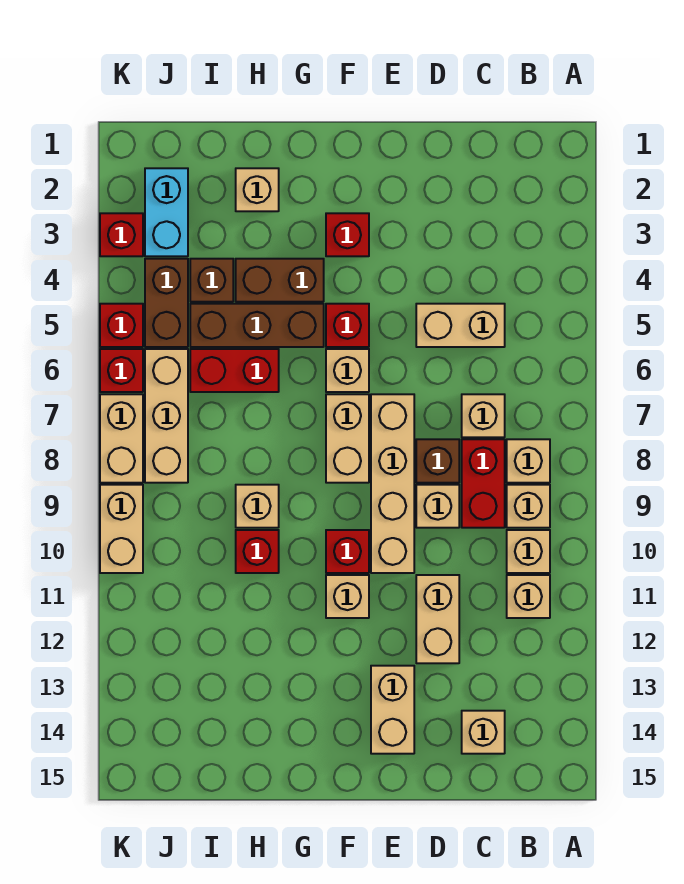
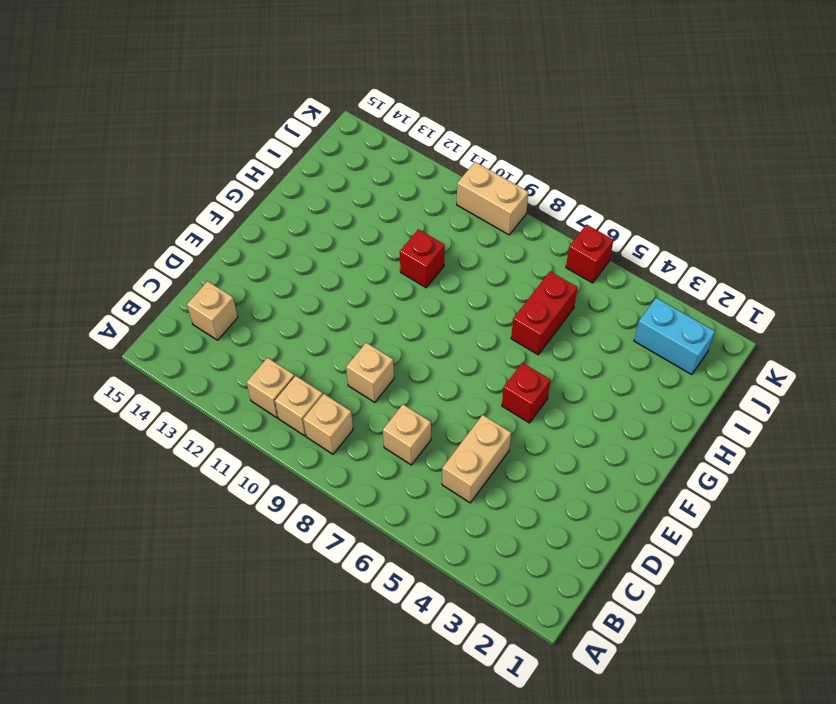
none -> tan brick B8 level 1
none -> red brick C8:C9 level 1
none -> brown brick D8 level 1
none -> tan brick D11:D12 level 1

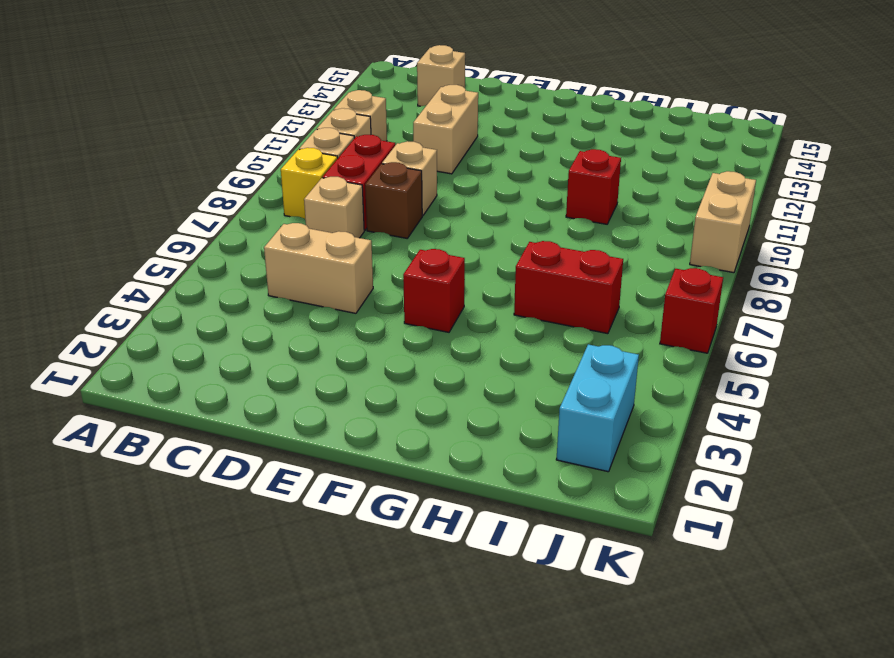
yellow brick B8 level 1 -> tan brick B8 level 1
none -> tan brick E7:E10 level 1
none -> tan brick E13:E14 level 1
none -> red brick F3 level 1
none -> tan brick F6 level 1

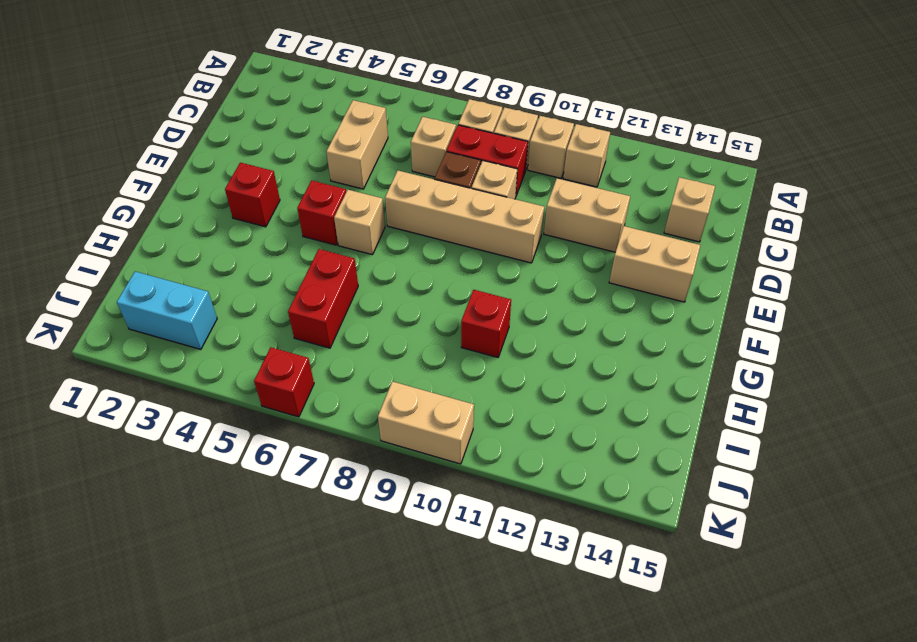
none -> tan brick F7:F8 level 1
none -> red brick F10 level 1
none -> tan brick F11 level 1
none -> brown brick G4:H4 level 1

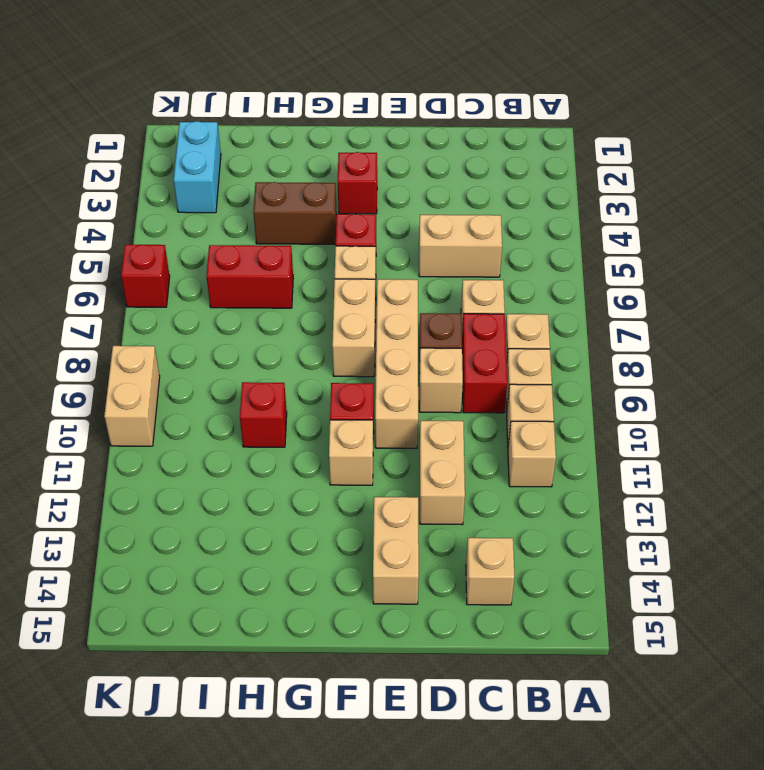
none -> brown brick G5:I5 level 1
none -> tan brick H2 level 1
none -> tan brick H9 level 1
none -> brown brick I4 level 1

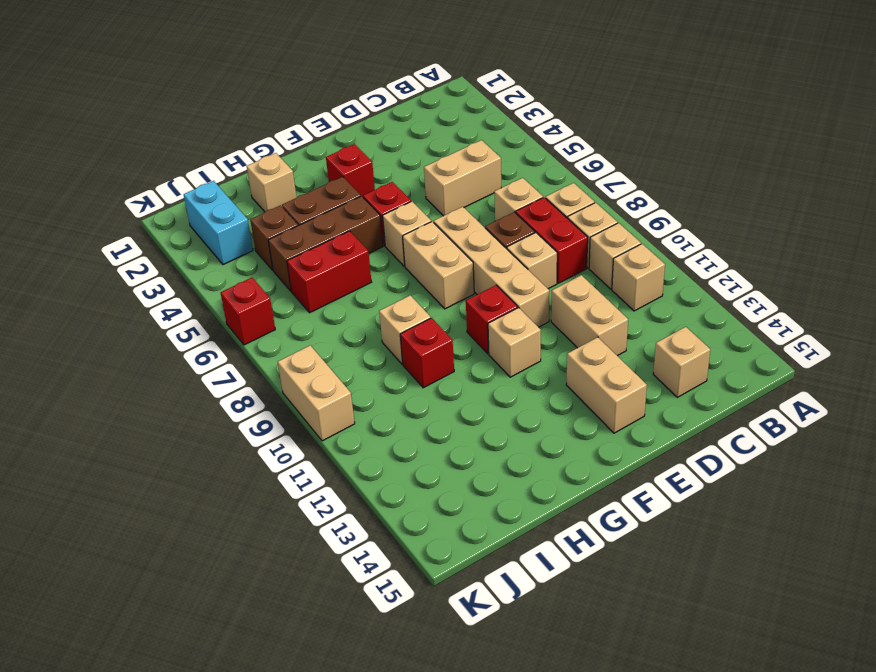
none -> brown brick J4:J5 level 1
none -> tan brick J6:J8 level 1
none -> red brick K3 level 1
none -> red brick K5 level 1

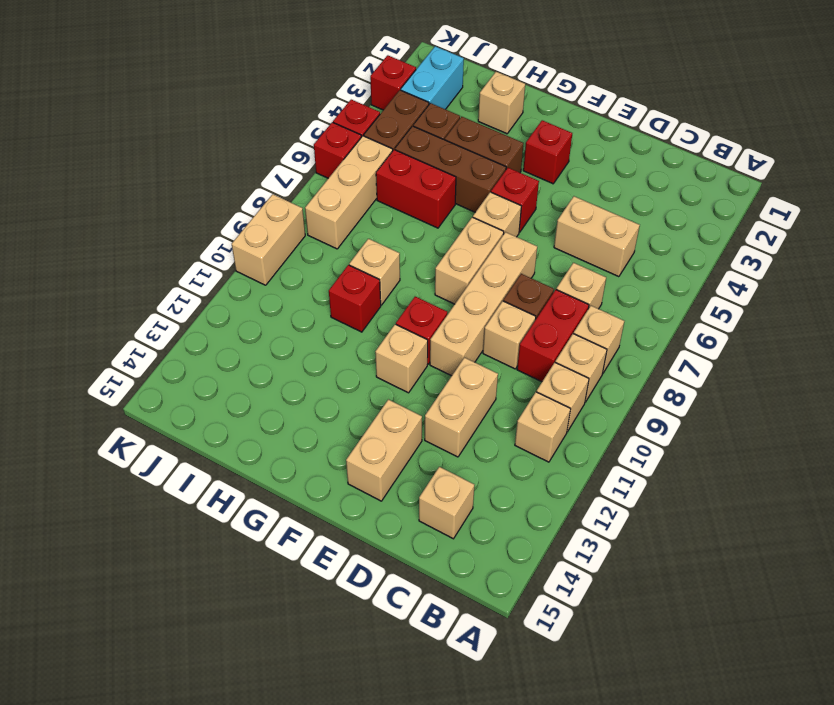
none -> tan brick K7:K8 level 1

